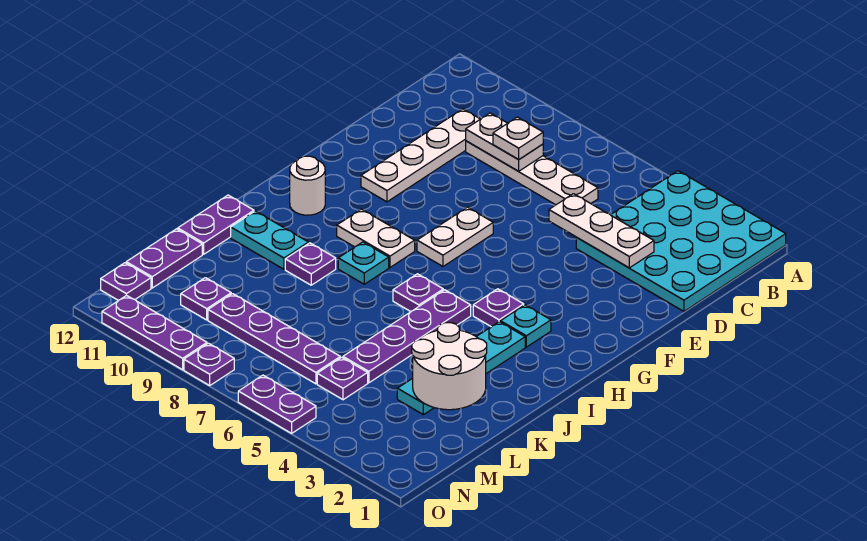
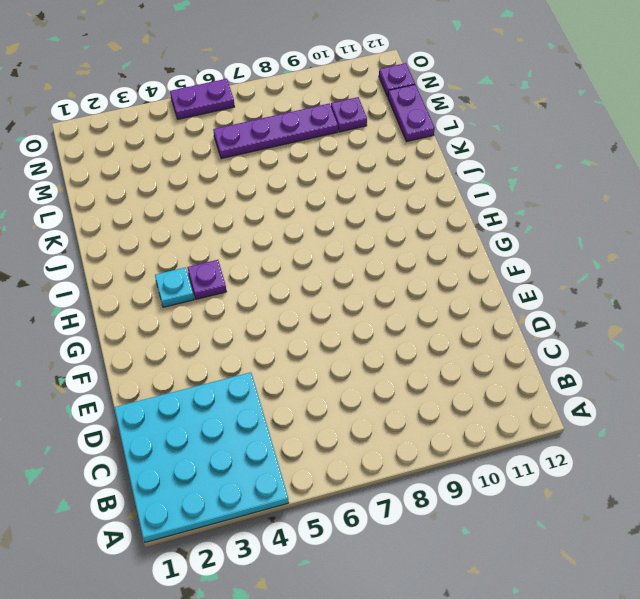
none -> white plate C6:C9 level 1
none -> white plate C10:F10 level 1
none -> white plate F7:G7 level 1

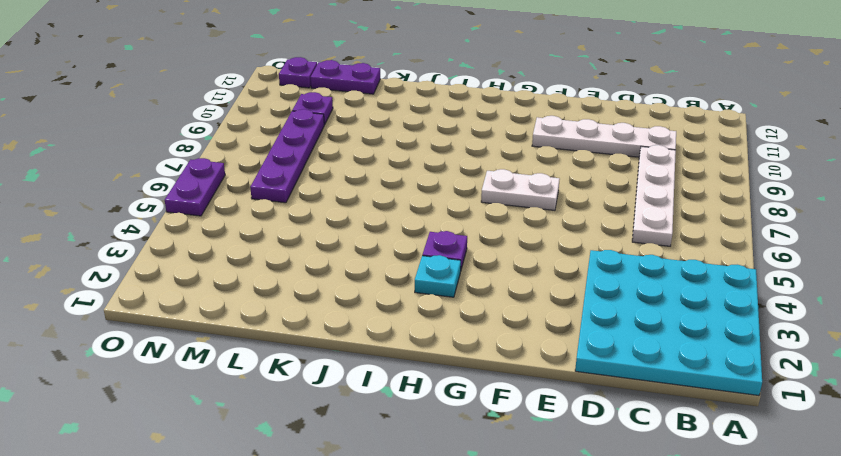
none -> white plate H8:H9 level 1
none -> white round brick H11 level 1
none -> cyan plate I3:L3 level 1

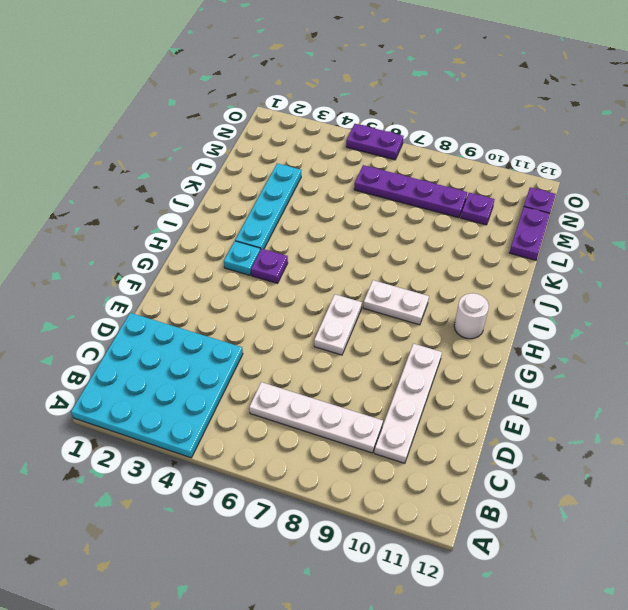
none -> purple plate I5:L5 level 1
none -> purple plate I6 level 1
none -> cyan plate I8 level 1

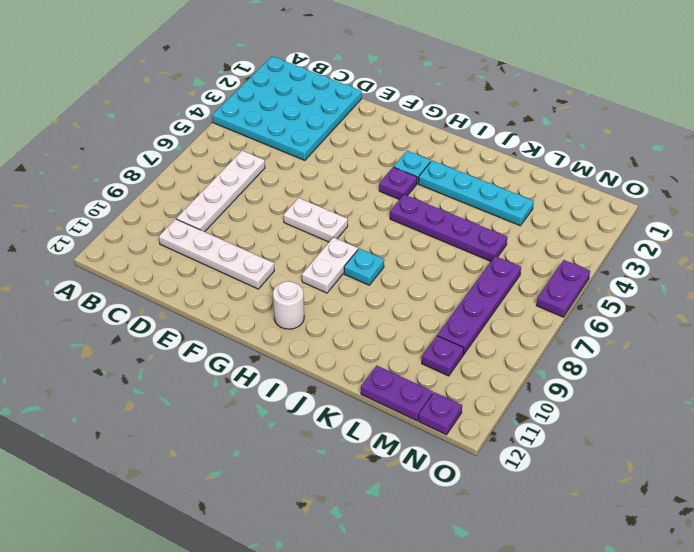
none -> purple plate I6 level 1
none -> purple plate J9 level 1
none -> cyan plate J10:J11 level 1

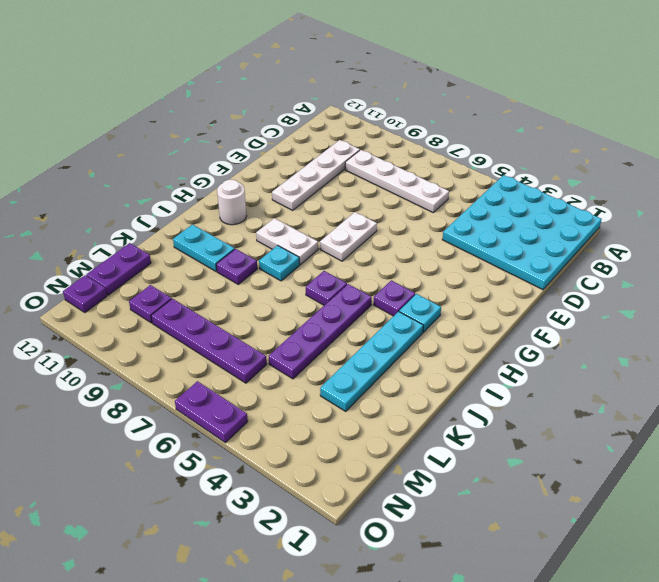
none -> purple plate J12:K12 level 1
none -> purple plate M5 level 1
none -> purple plate O8 level 1

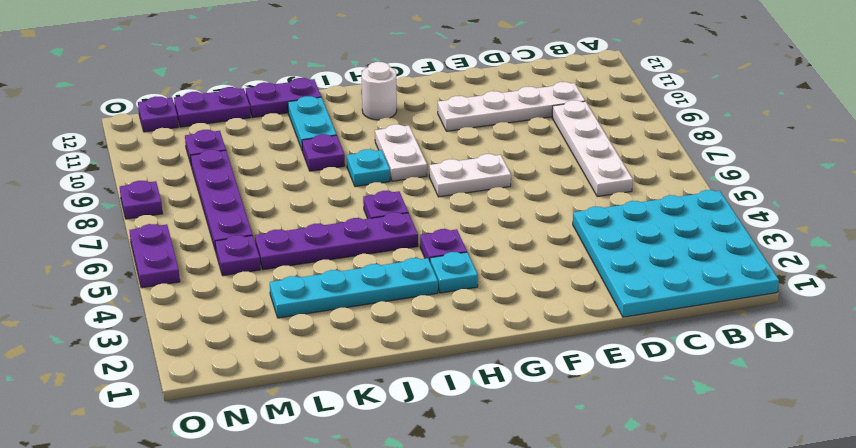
none -> purple plate O9:O11 level 1
none -> white plate C8:C9 level 2
none -> white plate D3:D5 level 2

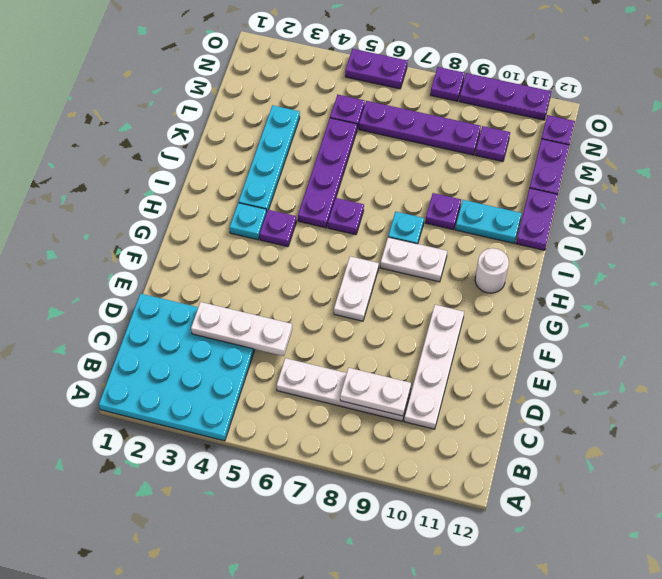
none -> white round brick K2:L3 level 2
none -> white plate C8 level 3

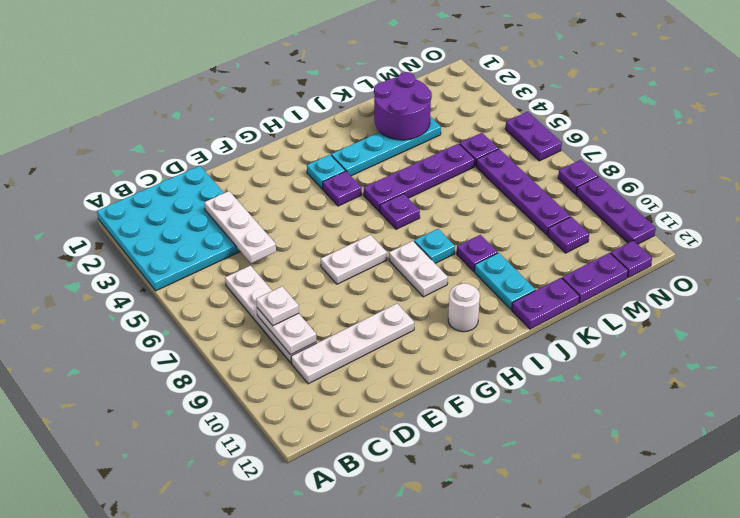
purple round brick K2:L3 level 2 -> white round brick K2:L3 level 2

